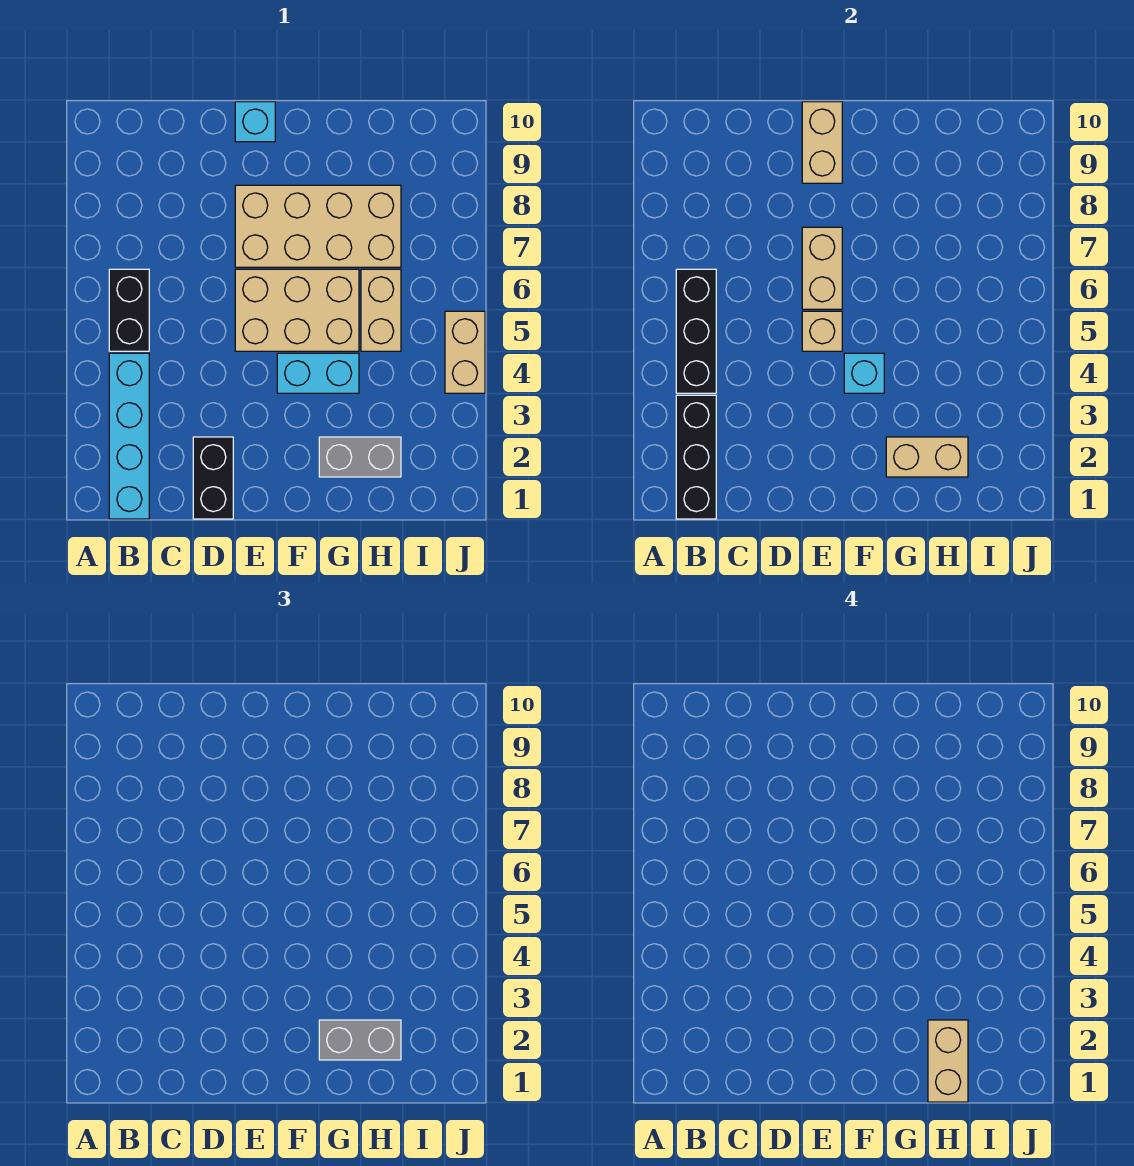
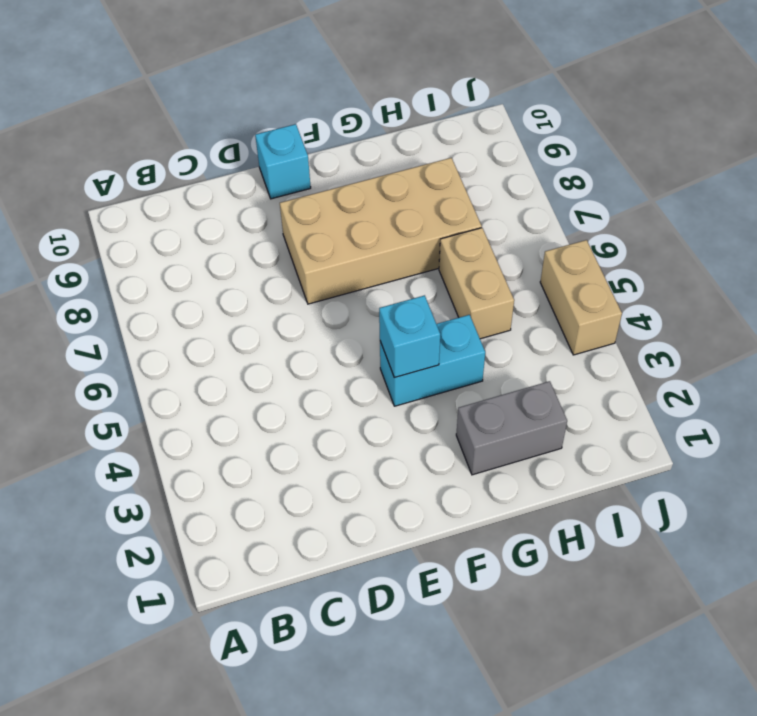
none -> cyan brick B1:B4 level 1
none -> black brick B5:B6 level 1
none -> black brick D1:D2 level 1

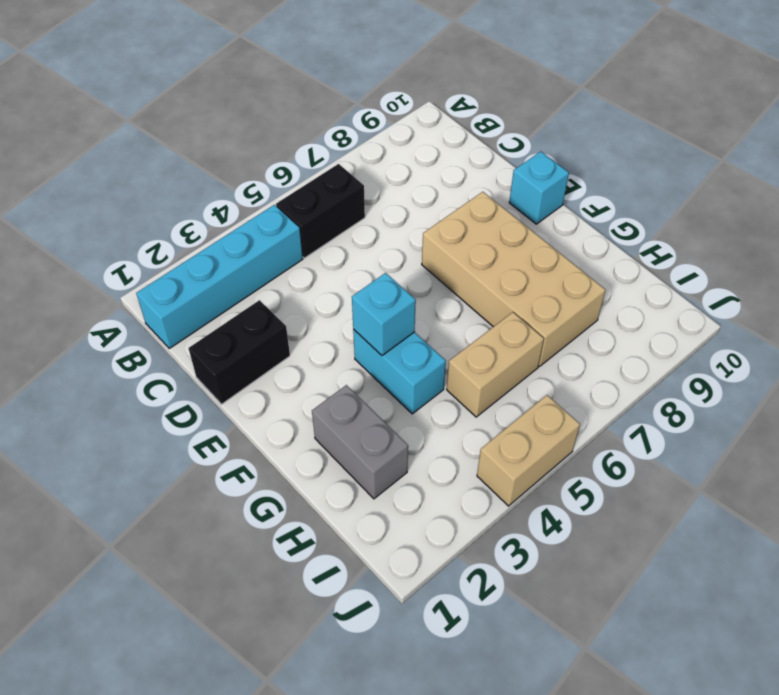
none -> tan brick E5:G6 level 1
none -> black brick B1:B3 level 2
none -> black brick B4:B6 level 2

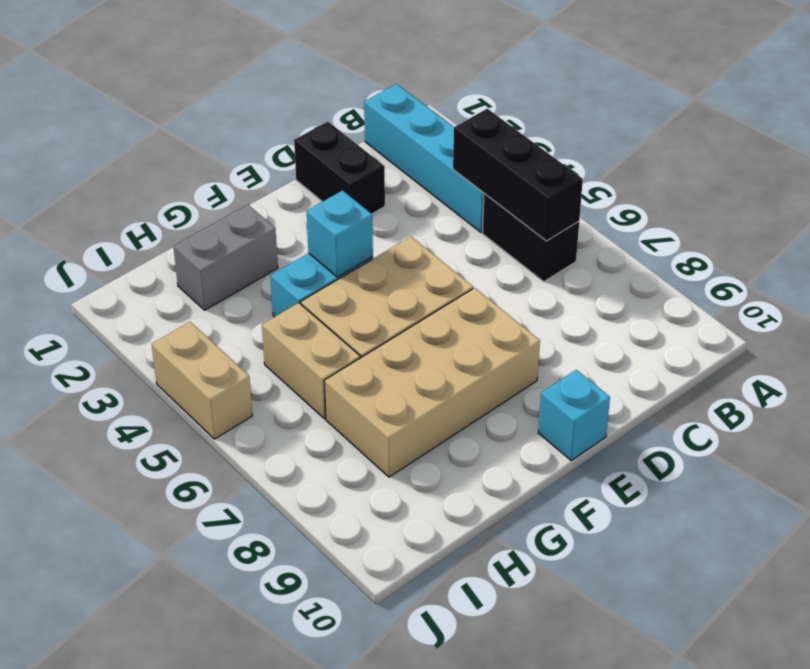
none -> black brick B1:B3 level 2
none -> tan brick E5 level 2
none -> tan brick E6:E7 level 2

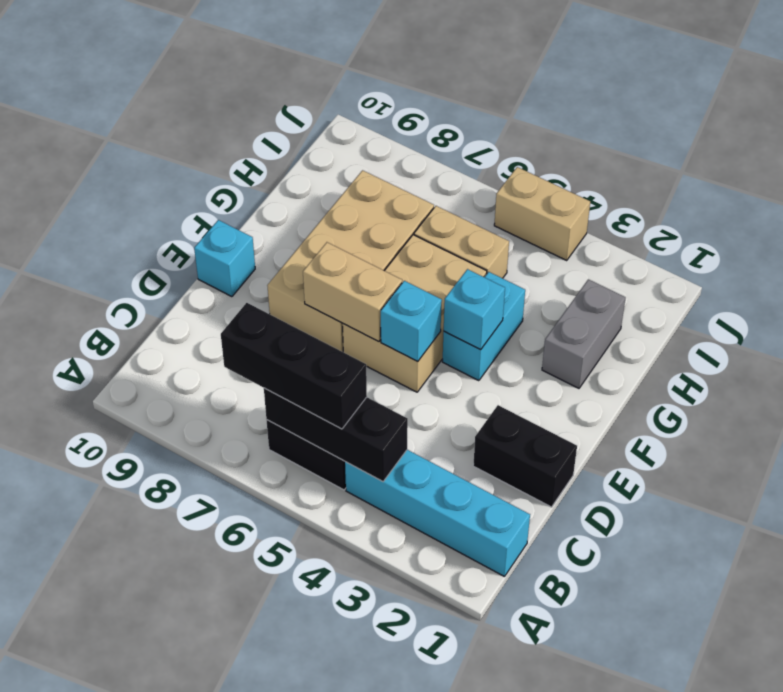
black brick B5:B7 level 3 -> black brick B1:B3 level 2
cyan brick E5 level 2 -> tan brick E5 level 2
none -> tan brick E9:E10 level 2
none -> tan brick G2:H2 level 2
none -> grey brick G2:H2 level 3

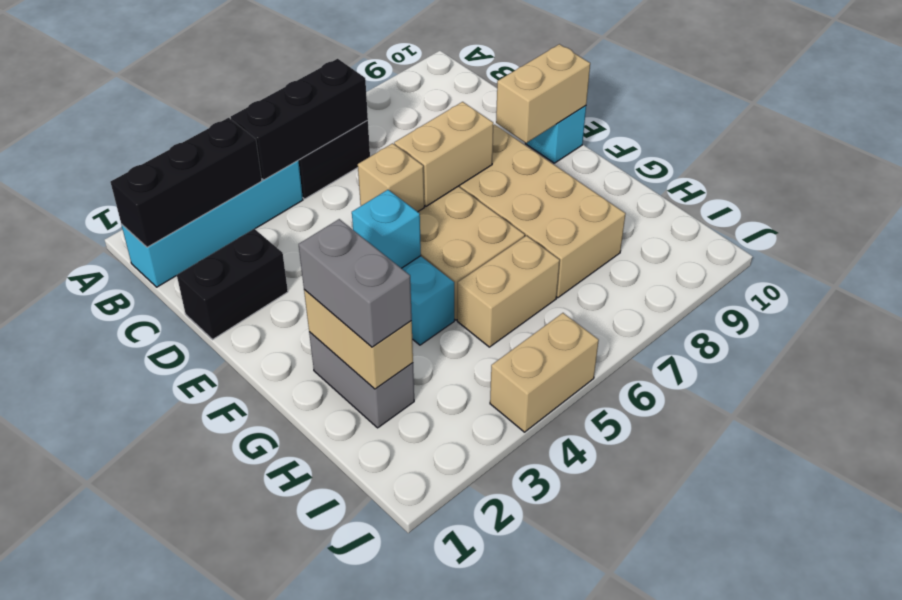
none -> tan brick H1:H2 level 4

